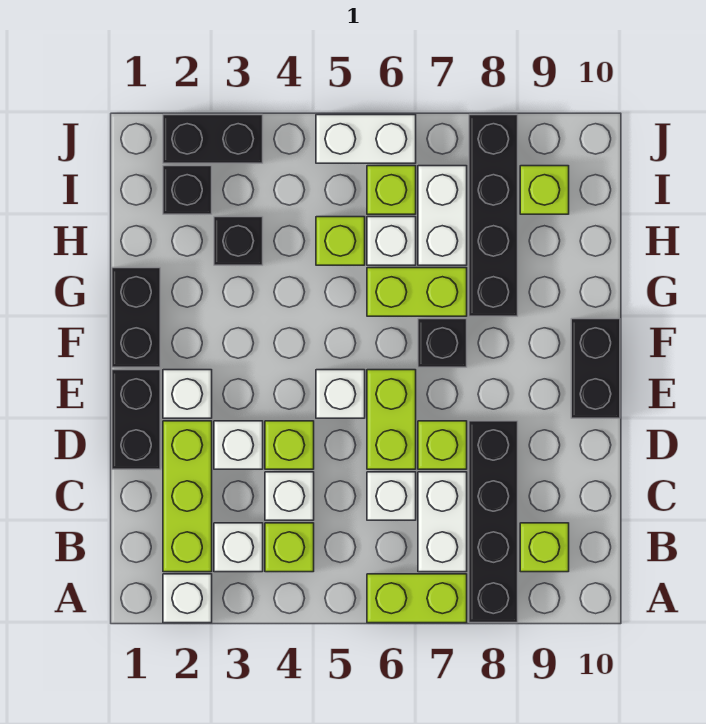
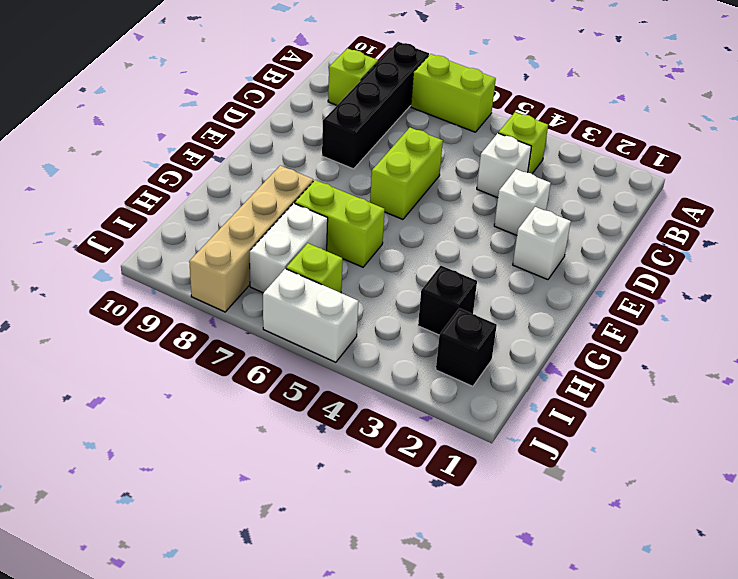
tan brick G8:J8 level 1 -> black brick G8:J8 level 1
none -> white brick A2 level 1
none -> lime brick B2:D2 level 1
none -> white brick B3 level 1
none -> white brick B7:C7 level 1

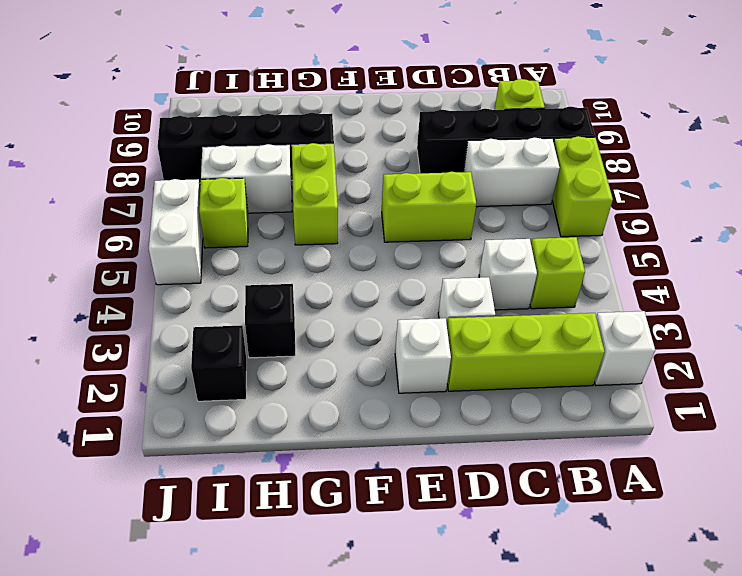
none -> white brick B3 level 1
none -> white brick C6 level 1
none -> black brick D1:E1 level 1
none -> lime brick D4 level 1

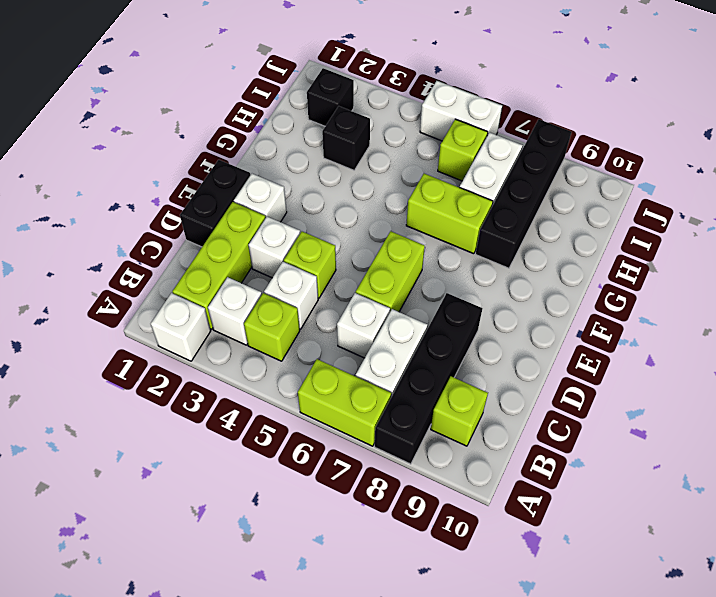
none -> lime brick D7 level 1
none -> white brick E5 level 1
none -> black brick E10:F10 level 1
none -> black brick F1:G1 level 1

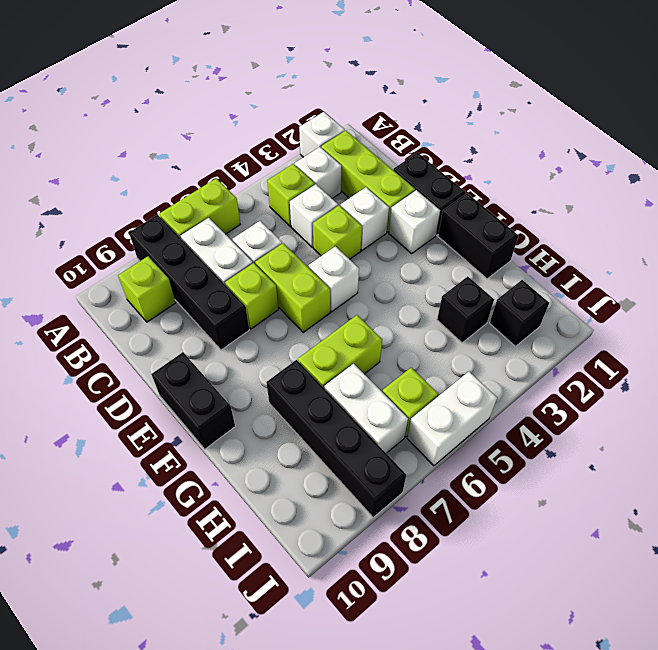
none -> black brick F7 level 1
none -> lime brick H5 level 1
none -> white brick H6 level 1
none -> lime brick I9 level 1

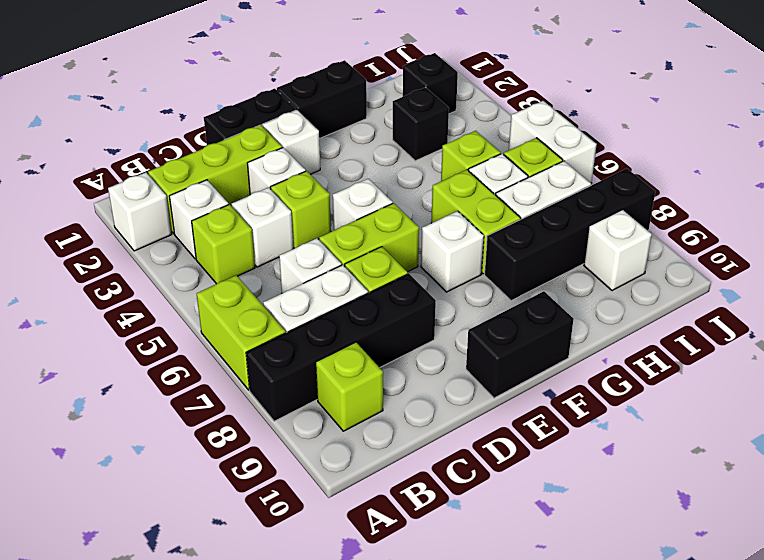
white brick F7 level 1 -> black brick F7 level 1
white brick I9 level 1 -> lime brick I9 level 1
none -> black brick J2:J3 level 1

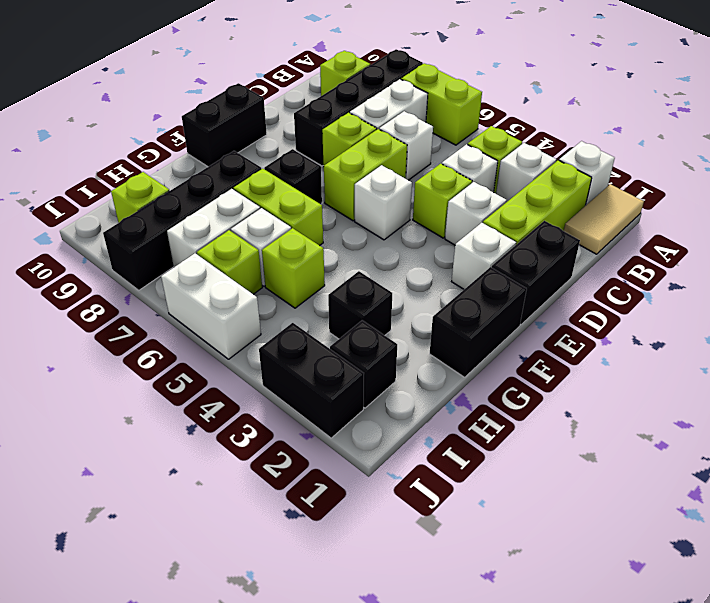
tan tile A1:B1 level 1 -> none

